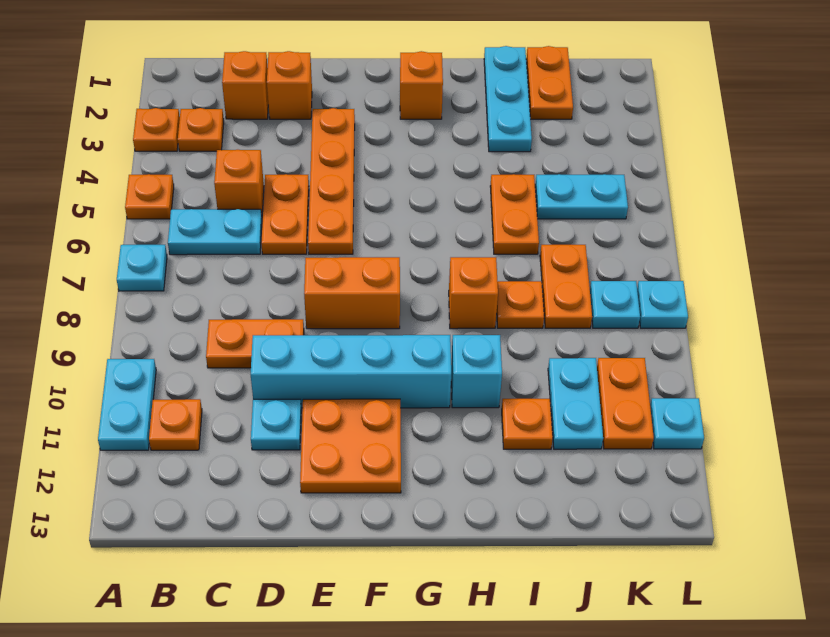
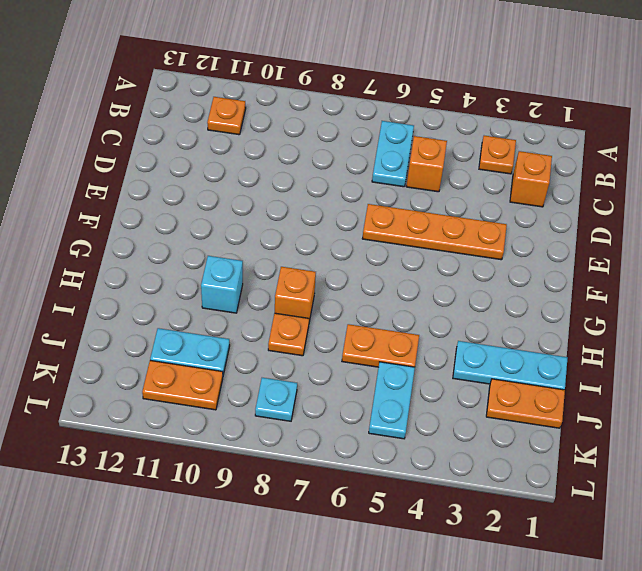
none -> orange plate A3 level 1
none -> orange plate A5 level 1
none -> cyan plate A7 level 1
none -> cyan plate A10:A11 level 1

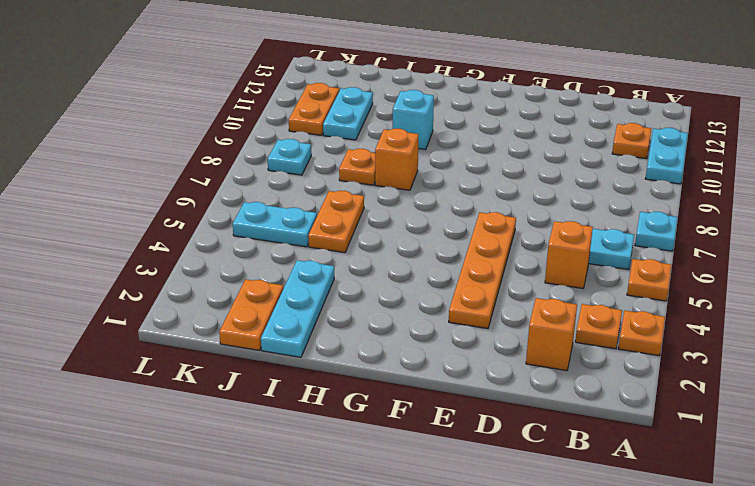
none -> orange plate C9:D9 level 1
none -> orange brick D2 level 1
none -> orange plate D5:D6 level 1
none -> cyan brick D10:G10 level 1

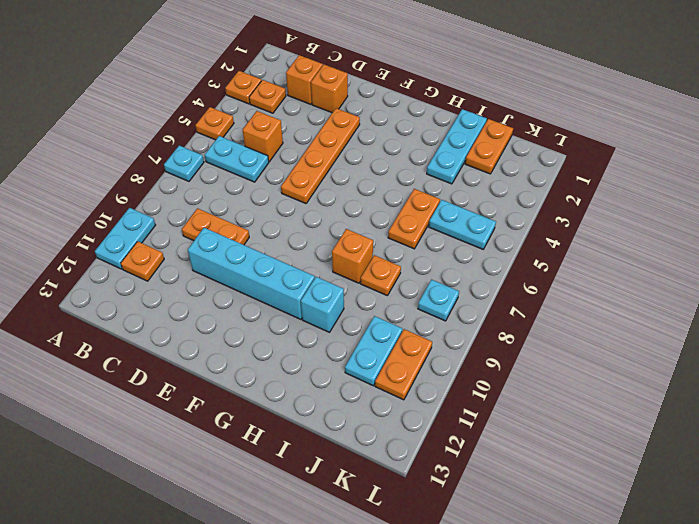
none -> orange plate D5:D6 level 1
none -> cyan plate D11 level 1
none -> orange brick E8:F8 level 1
none -> orange plate E11:F12 level 1

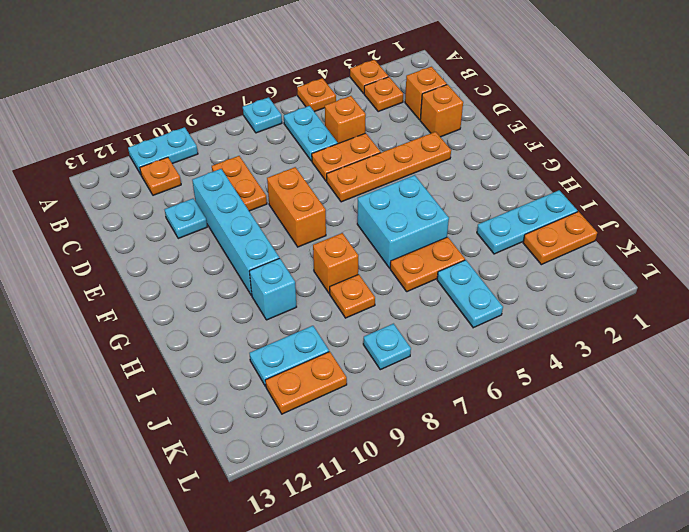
cyan brick G5:H6 level 1 -> none
none -> orange plate E11:F12 level 1
none -> orange brick G2 level 1
none -> orange plate I11 level 1
none -> orange plate J7:J8 level 1

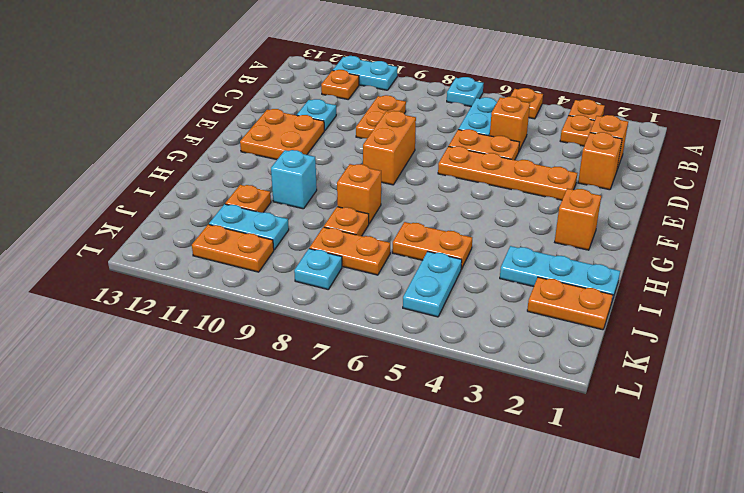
none -> cyan brick D10:G10 level 1
none -> cyan plate L8 level 1
none -> cyan plate L11 level 1

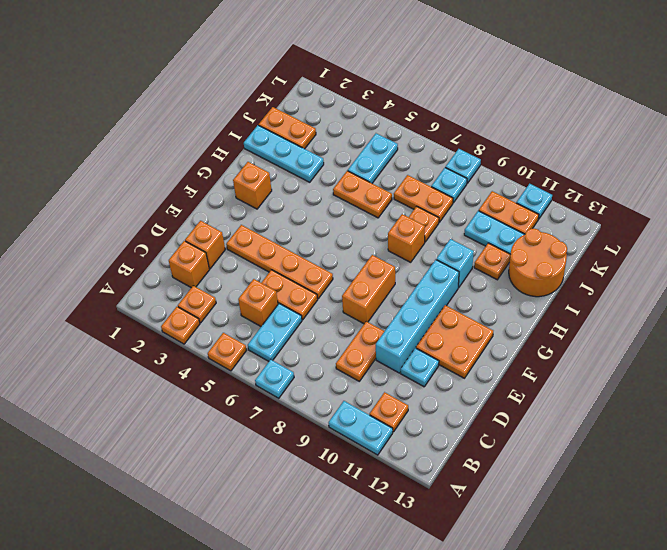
orange round brick I12:J13 level 1 -> none

